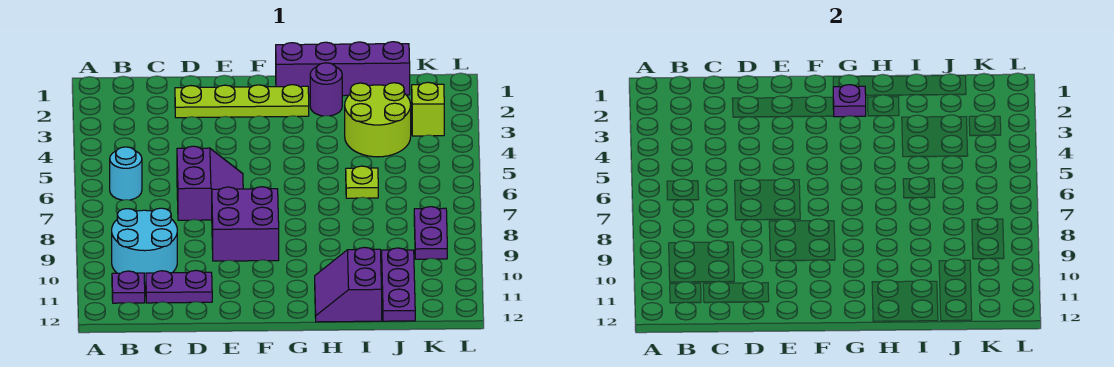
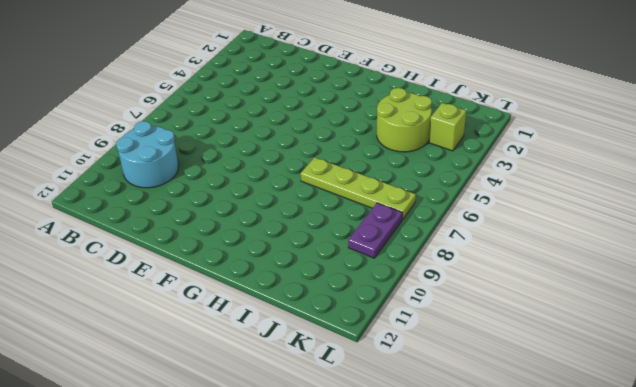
lime plate H7:K7 level 1 -> lime plate D2:G2 level 1
none -> cyan round brick B6 level 1
none -> purple plate B11 level 1
none -> purple plate C11:D11 level 1

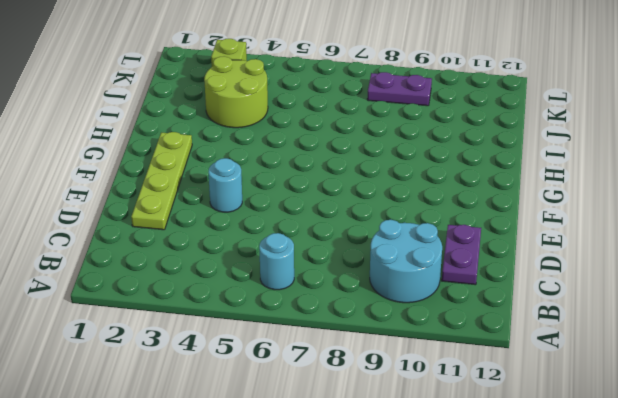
cyan round brick E4 level 1 -> none
none -> purple plate B11 level 1
none -> purple slope D6:E7 level 1 top D
none -> purple brick E8:F9 level 1

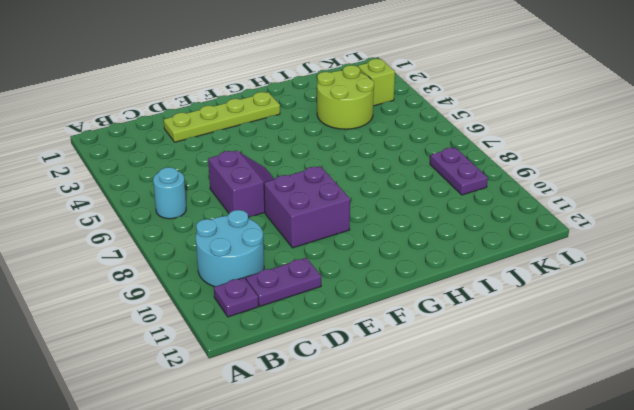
none -> purple brick G1:J1 level 1
none -> purple round brick H2 level 1
none -> purple slope H11:I12 level 1 top I

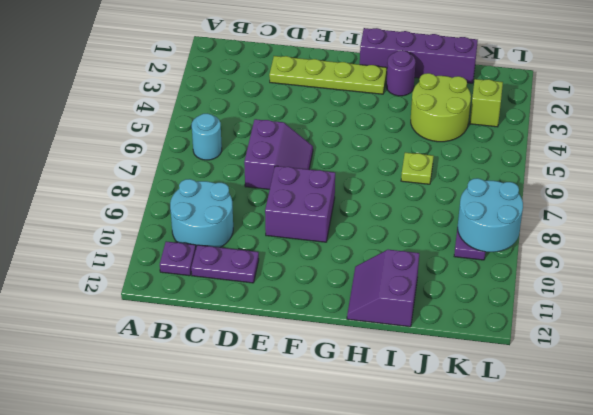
cyan round brick K8:L9 level 2 -> none
none -> purple plate J10:J12 level 1
none -> purple plate G2 level 2

